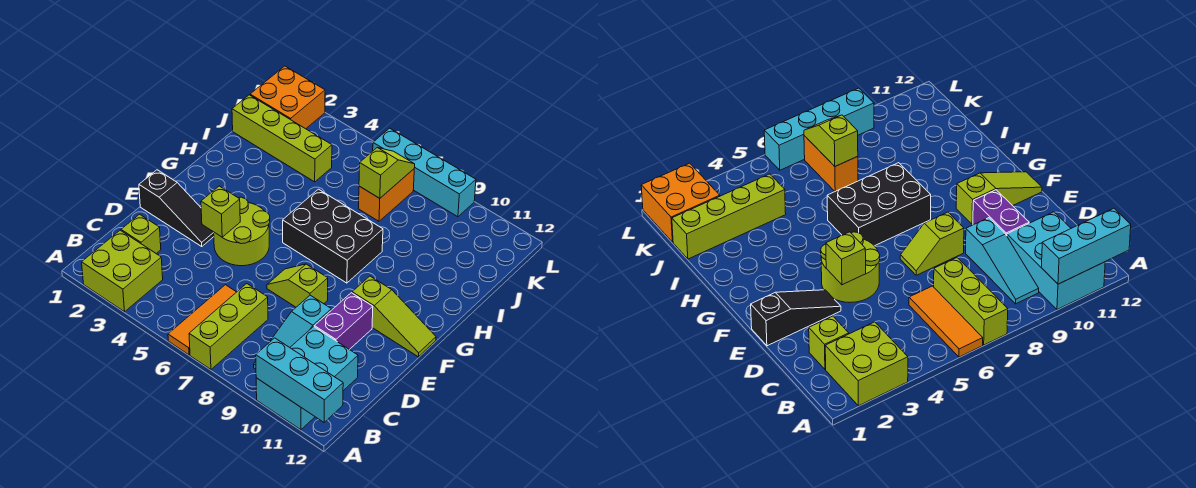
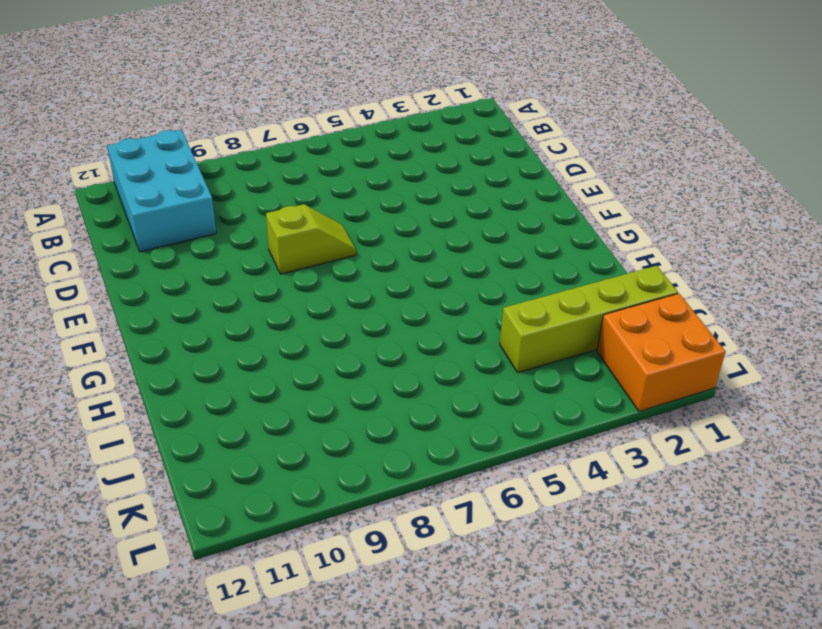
none -> lime brick A2:B3 level 1
none -> orange tile A6:C6 level 1
none -> lime brick A7:C7 level 1

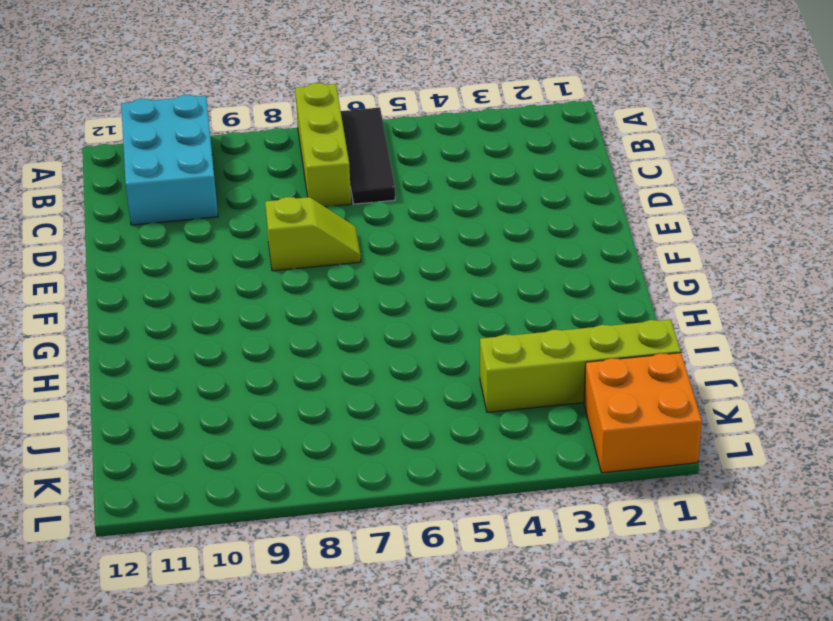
black tile A6:C6 level 1 -> orange tile A6:C6 level 1
none -> lime brick A2:B3 level 1
none -> cyan slope B9:D9 level 1 top D
none -> lime brick C2 level 1

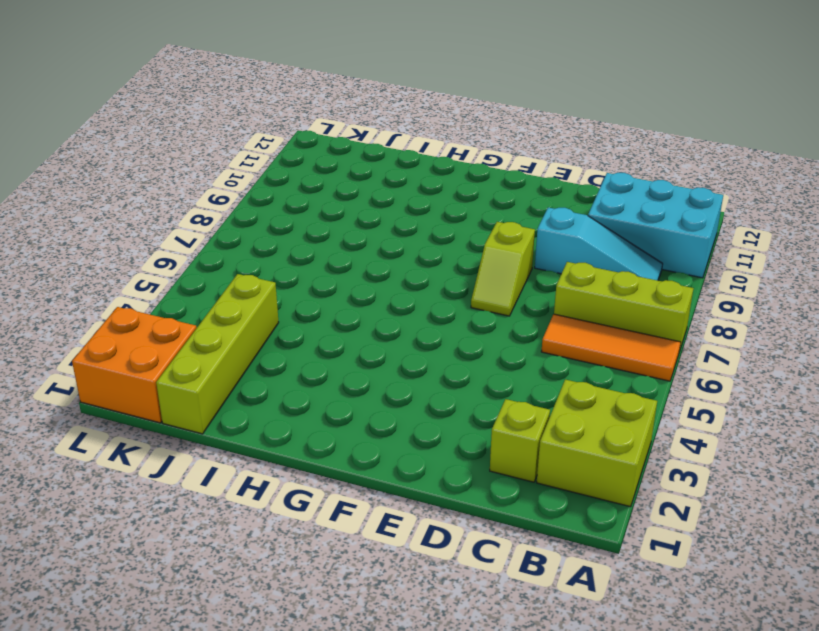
none -> purple brick D10:E10 level 1
none -> black slope E1:E3 level 1 top 1
none -> lime round brick E4:F5 level 1

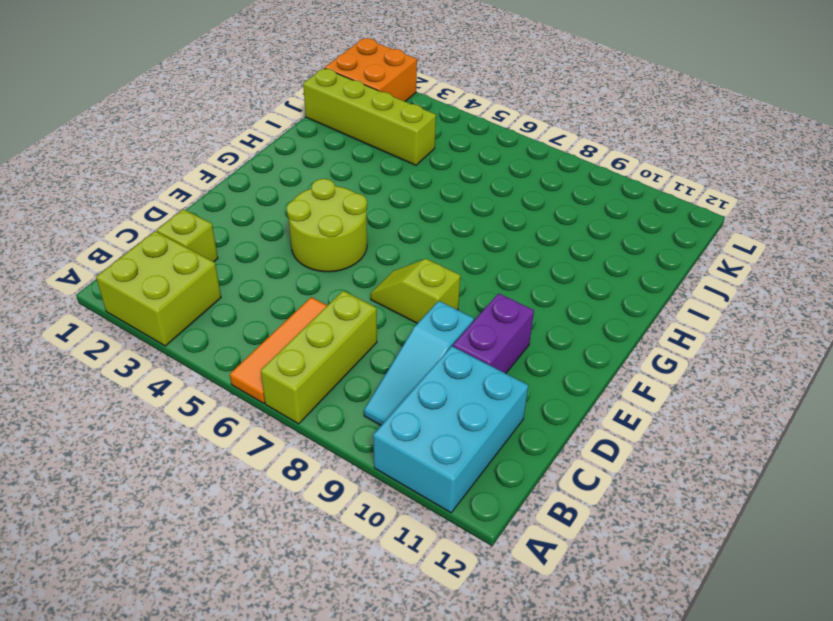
none -> black slope E1:E3 level 1 top 1
none -> lime slope F10:F12 level 1 top 10
none -> black brick G6:H8 level 1

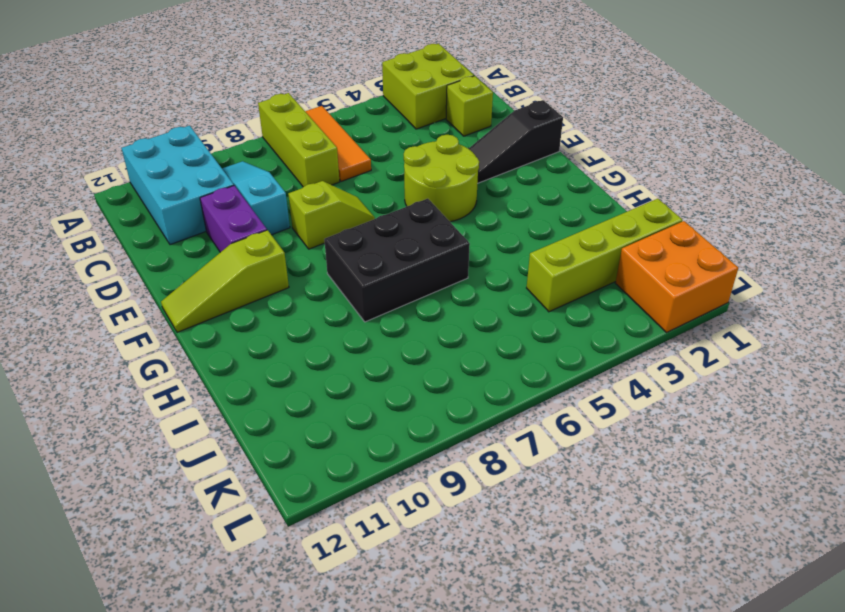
none -> orange brick J7:K7 level 1
none -> cyan brick L6:L9 level 1
none -> cyan brick A10:A12 level 2

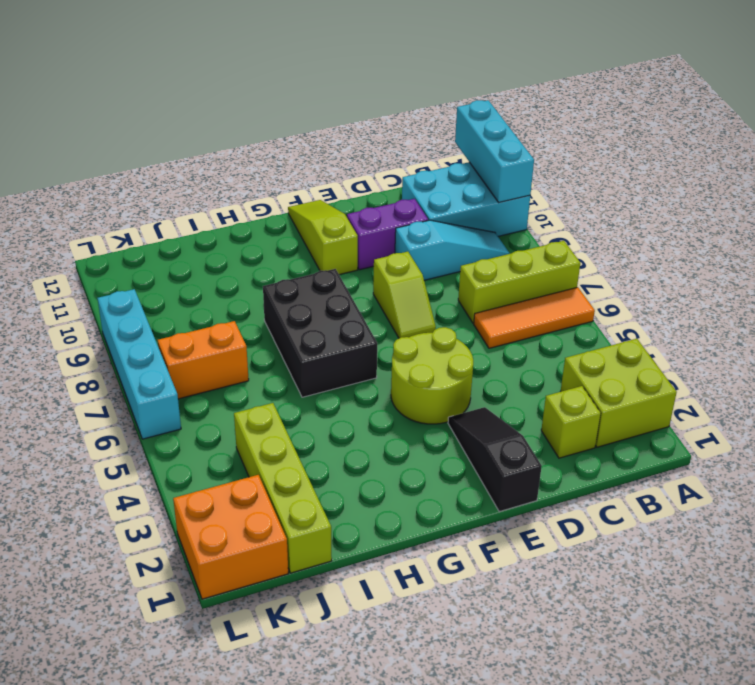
none -> lime brick E4 level 2
none -> lime slope J7:K7 level 2 top J

